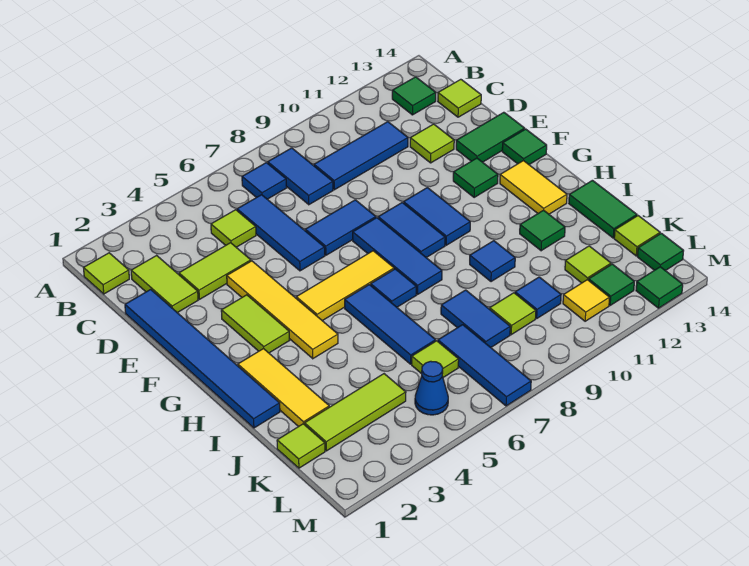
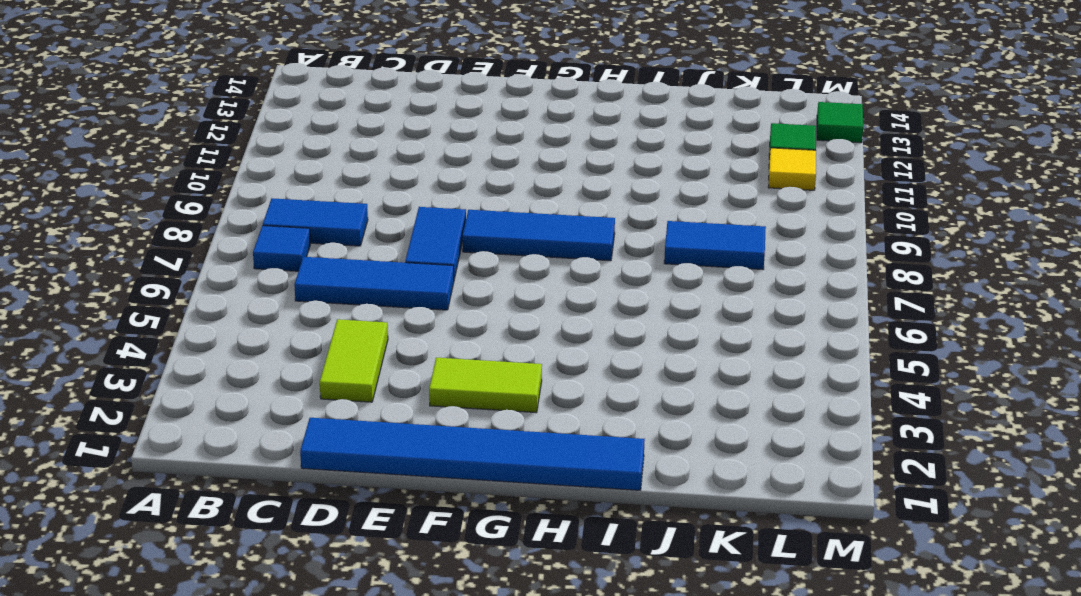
none -> lime tile B1 level 1
none -> green tile B13 level 1
none -> lime tile C2:D2 level 1
none -> lime tile C5 level 1

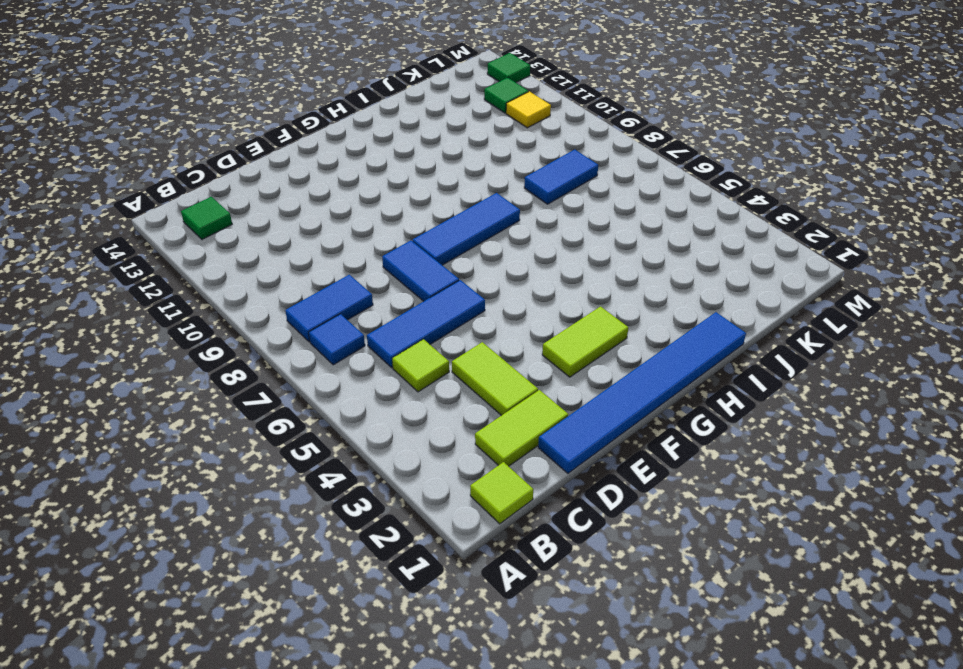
none -> blue tile C9:C11 level 1
none -> lime tile C14 level 1
none -> lime tile D12 level 1
none -> yellow tile E4:H4 level 1

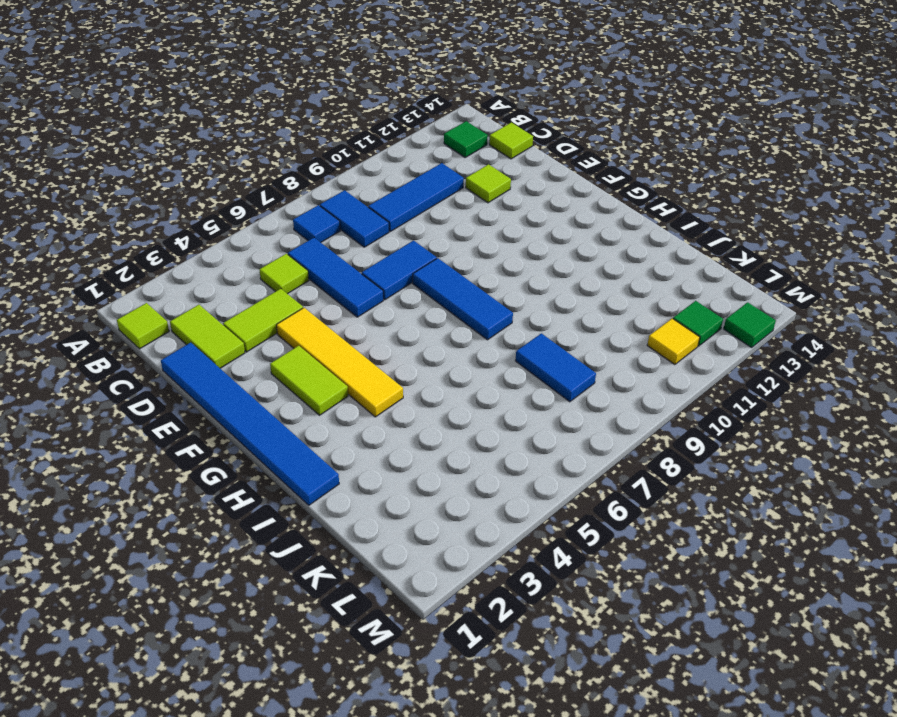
none -> green tile E13:E14 level 1
none -> blue tile F9:G9 level 1
none -> blue tile F10:G10 level 1
none -> green tile F12 level 1

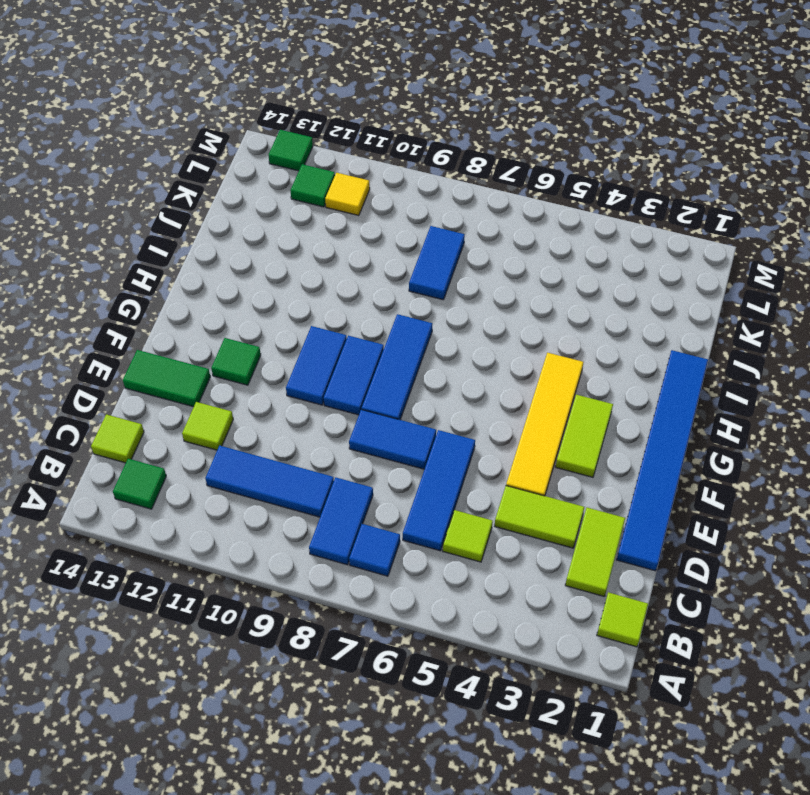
none -> green tile F14 level 1
none -> yellow tile G5:G7 level 1
none -> yellow tile G13:H13 level 1
none -> yellow tile H2:J2 level 1

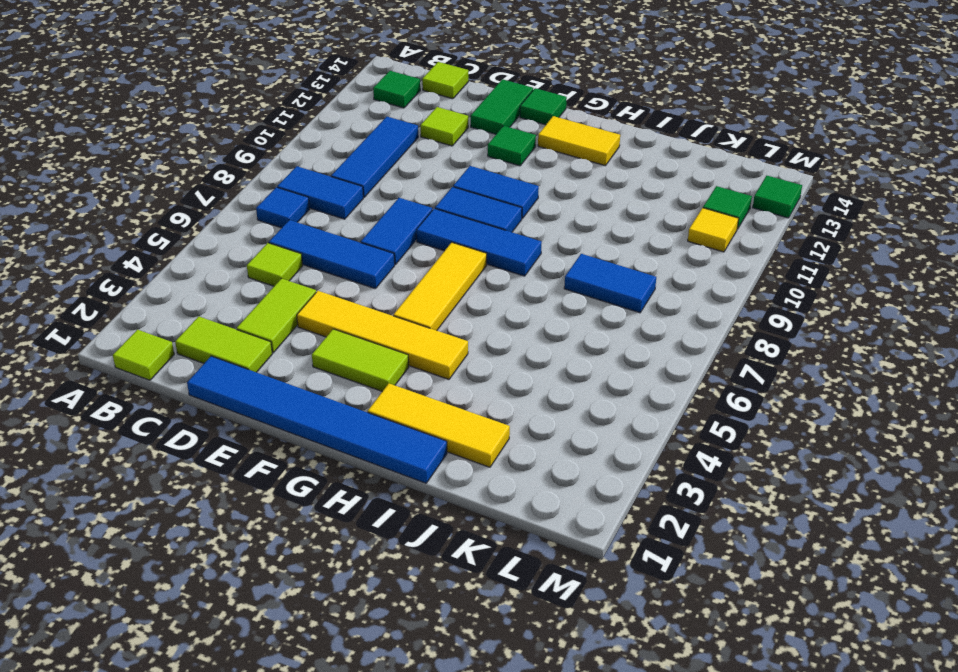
none -> blue tile H6:J6 level 1
none -> blue tile H7 level 1
none -> blue tile I10 level 1
none -> green tile I12 level 1

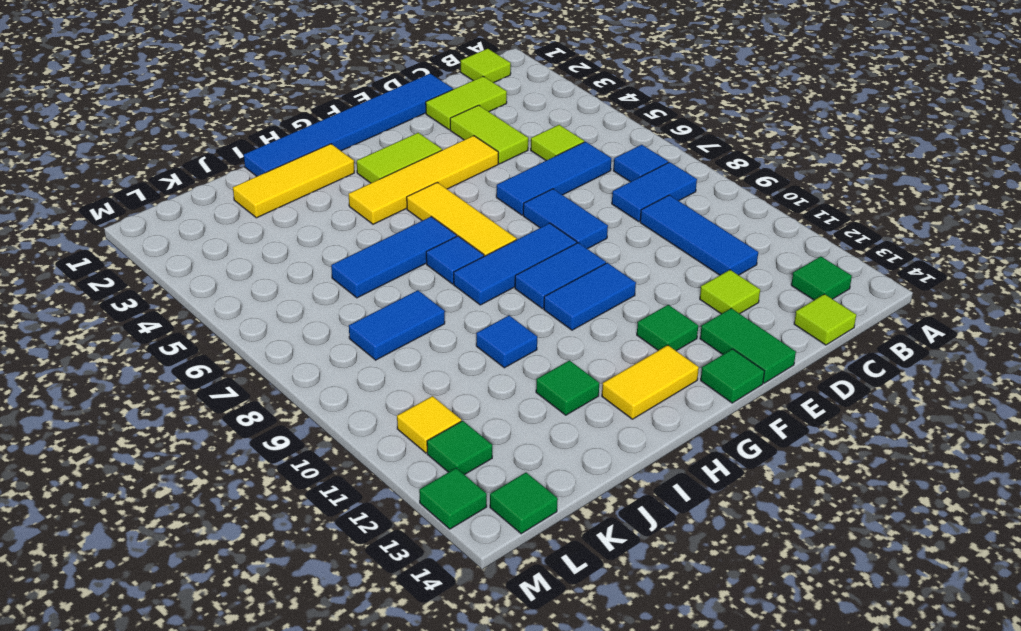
none -> green tile I14:J14 level 1
none -> lime tile K1 level 1
none -> lime tile K2:K4 level 1
none -> lime tile K6 level 1

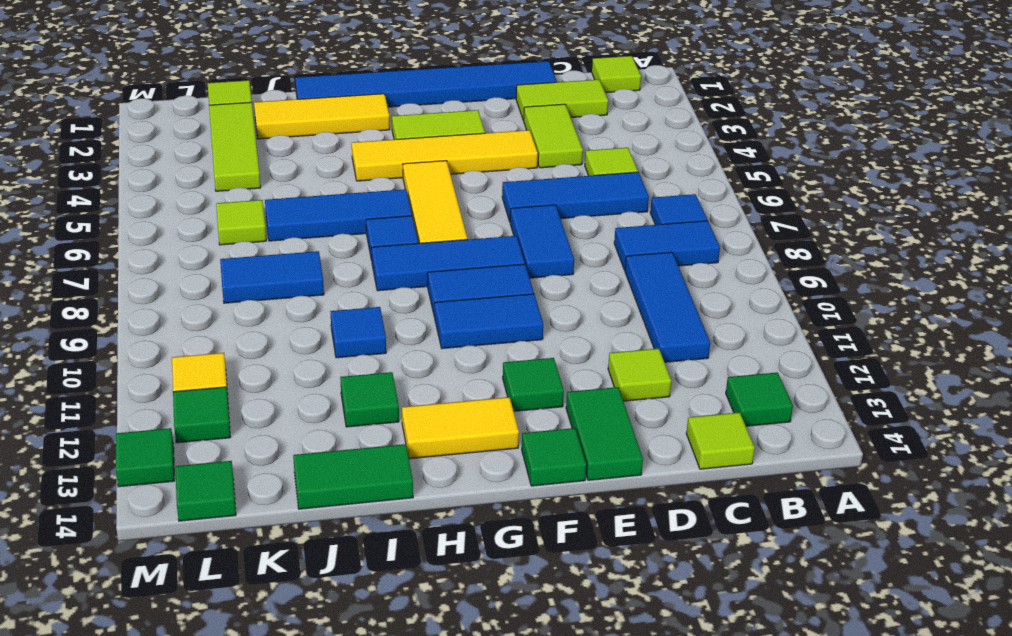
none -> blue tile K7:M7 level 1
none -> lime tile K9 level 1
none -> blue tile K10 level 1
none -> lime tile K12 level 1

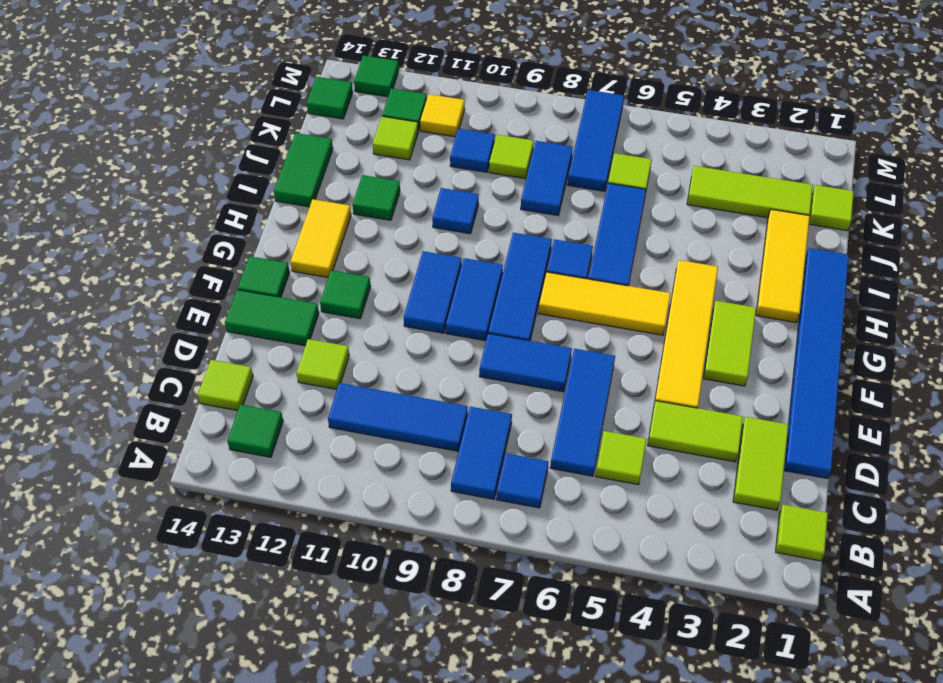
none -> lime tile K14 level 1
none -> blue cone L5 level 1

